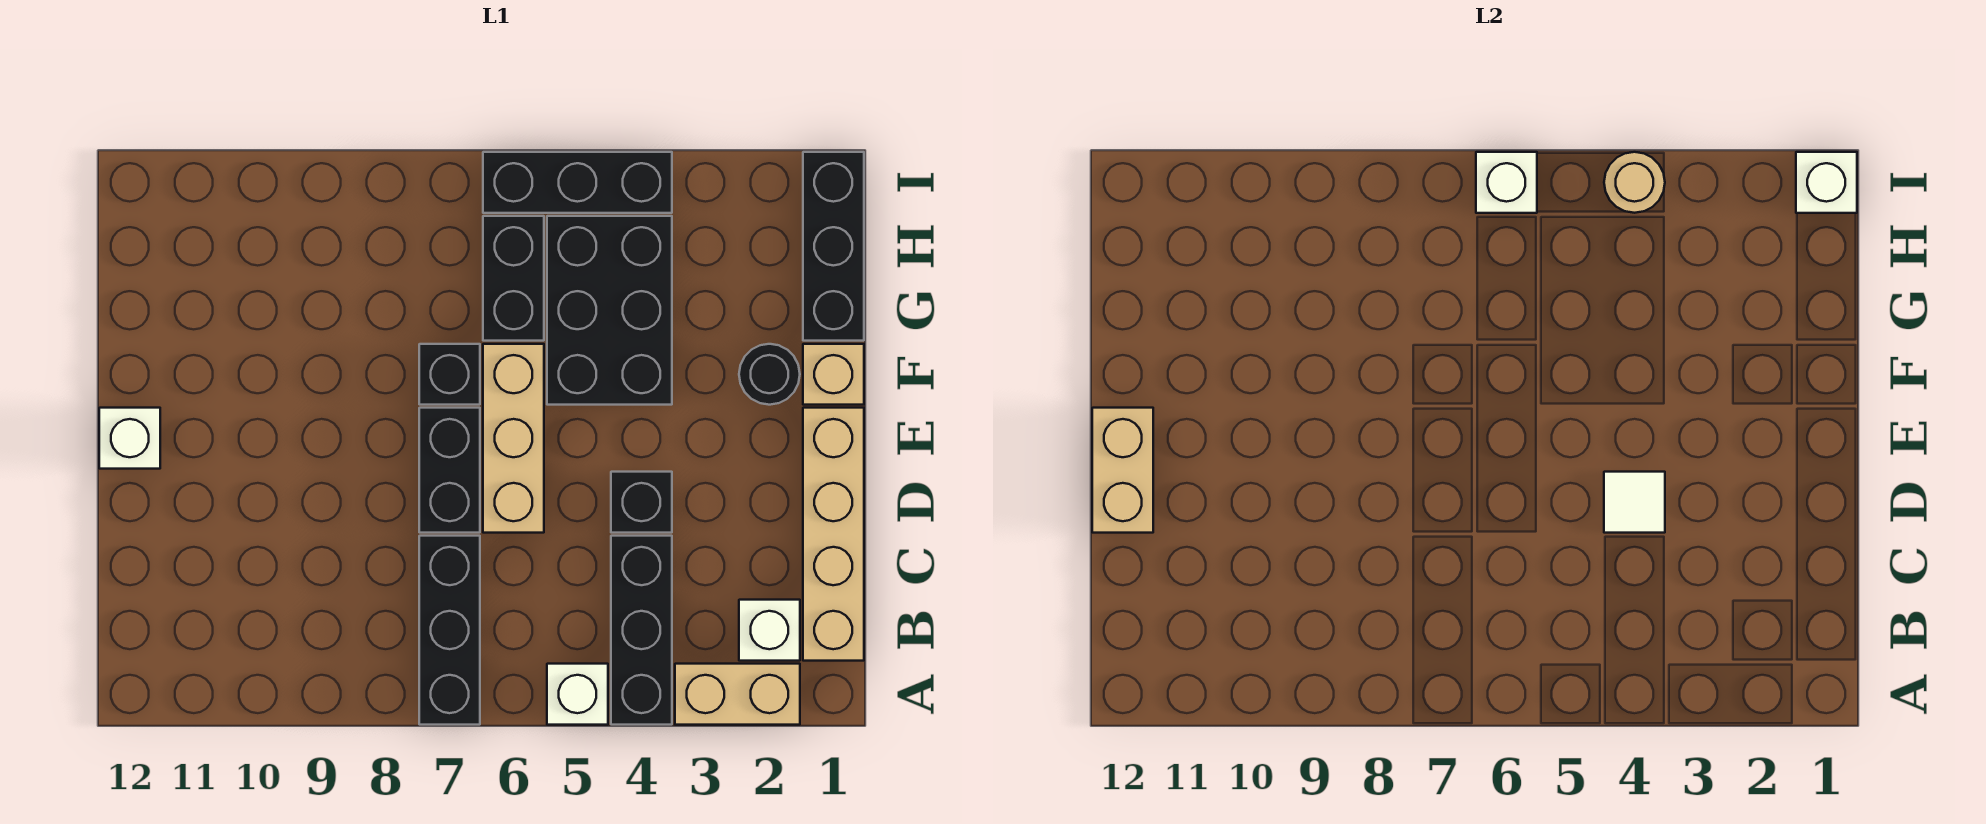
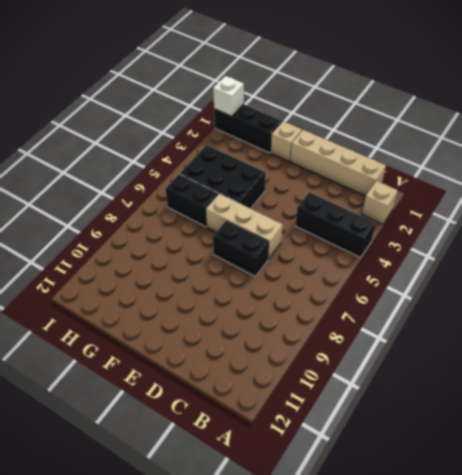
tan brick A2 level 1 -> tan brick A2:A3 level 1
none -> white brick A5 level 1
none -> black brick A7:C7 level 1
none -> white brick B2 level 1

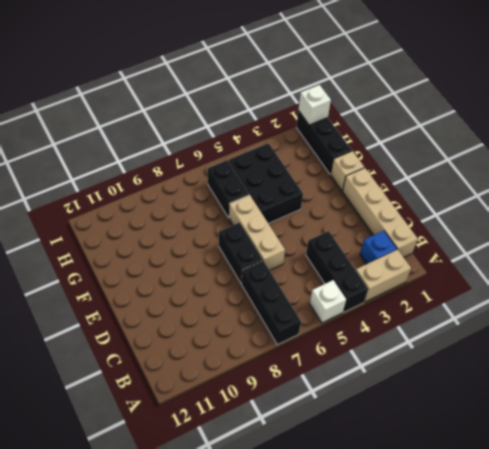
blue brick B2 level 1 -> white brick B2 level 1
none -> black brick D4 level 1
none -> white brick E12 level 1
none -> black round brick F2 level 1

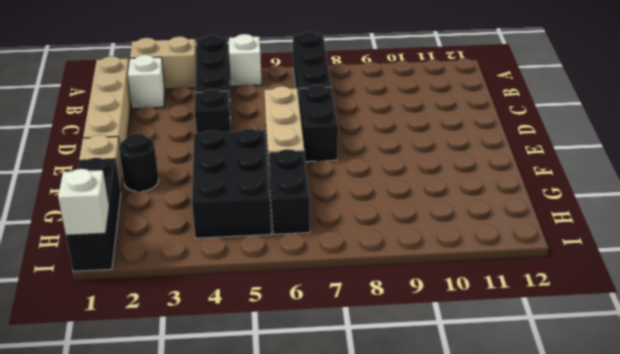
none -> white brick E12 level 1
none -> black brick F7 level 1
none -> black brick I4:I6 level 1

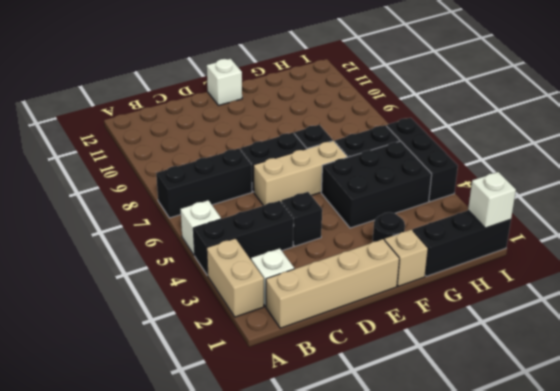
none -> white tile D4 level 2
none -> tan brick D12:E12 level 2
none -> tan round brick I4 level 2

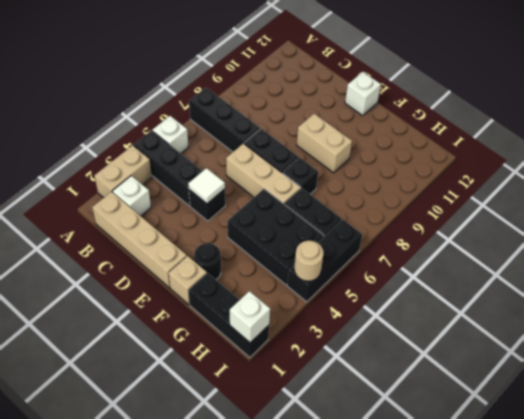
tan brick E9:F9 level 1 -> tan brick D12:E12 level 2
none -> white brick I6 level 2

